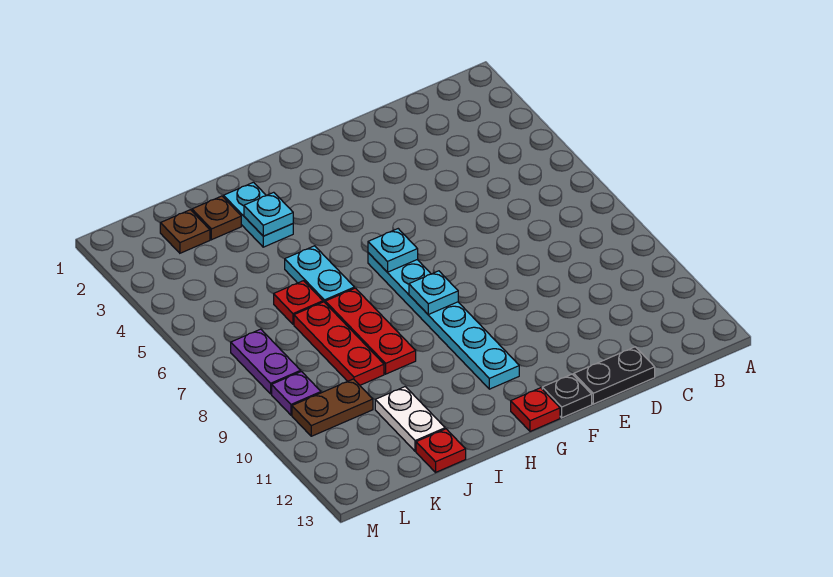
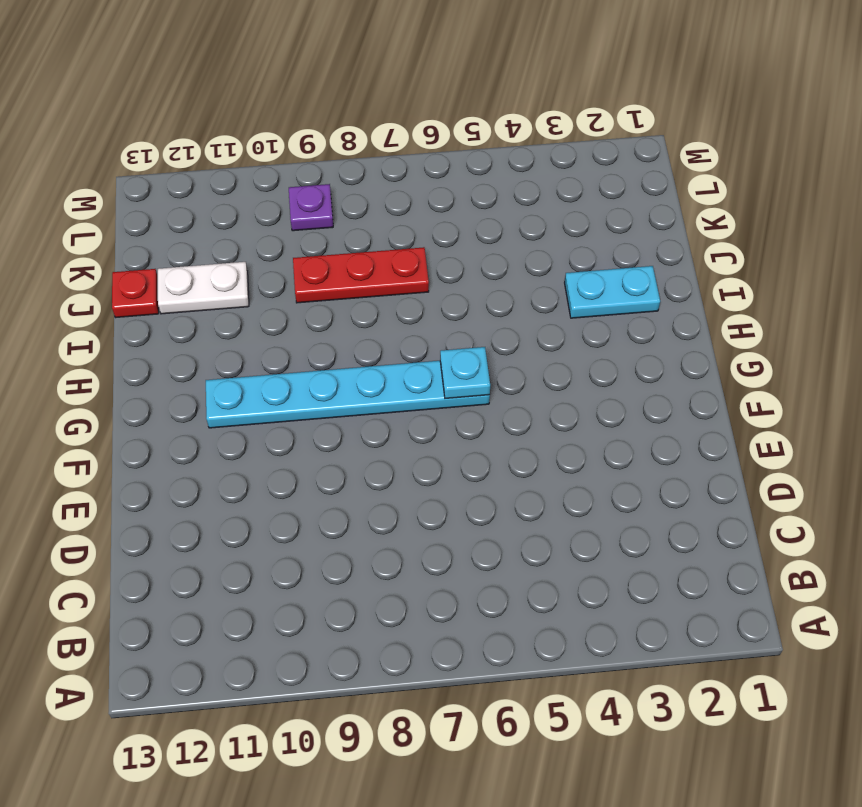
none -> black plate D13:E13 level 1
none -> black plate F13 level 1
none -> red plate G13 level 1

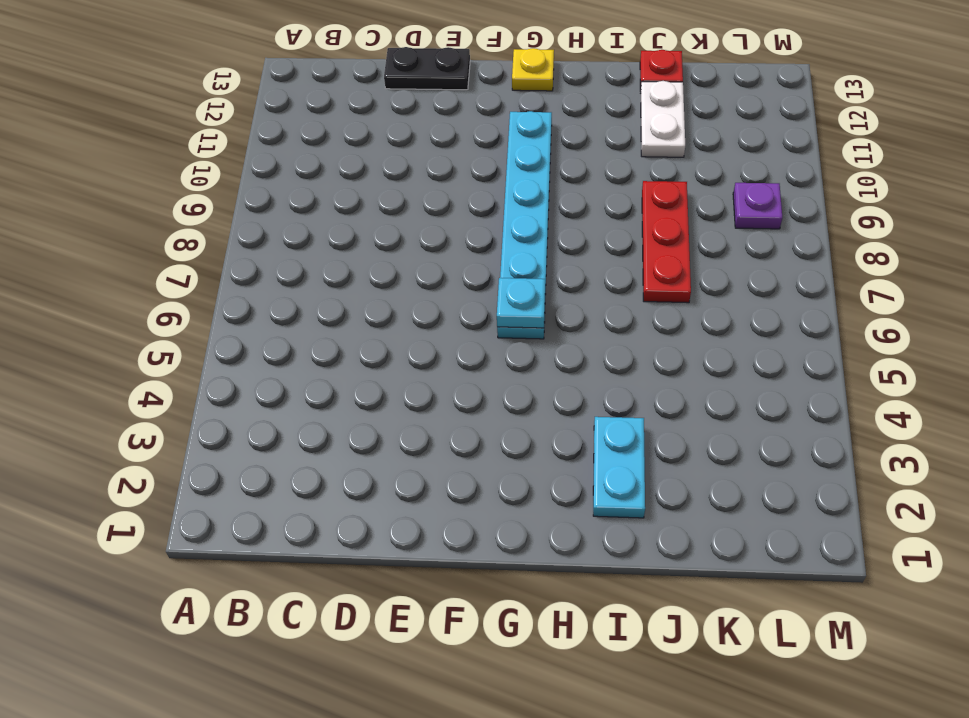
yellow plate G13 level 1 -> red plate G13 level 1
none -> black plate F13 level 1
none -> cyan plate I5:I6 level 1
none -> red plate I7:I9 level 1

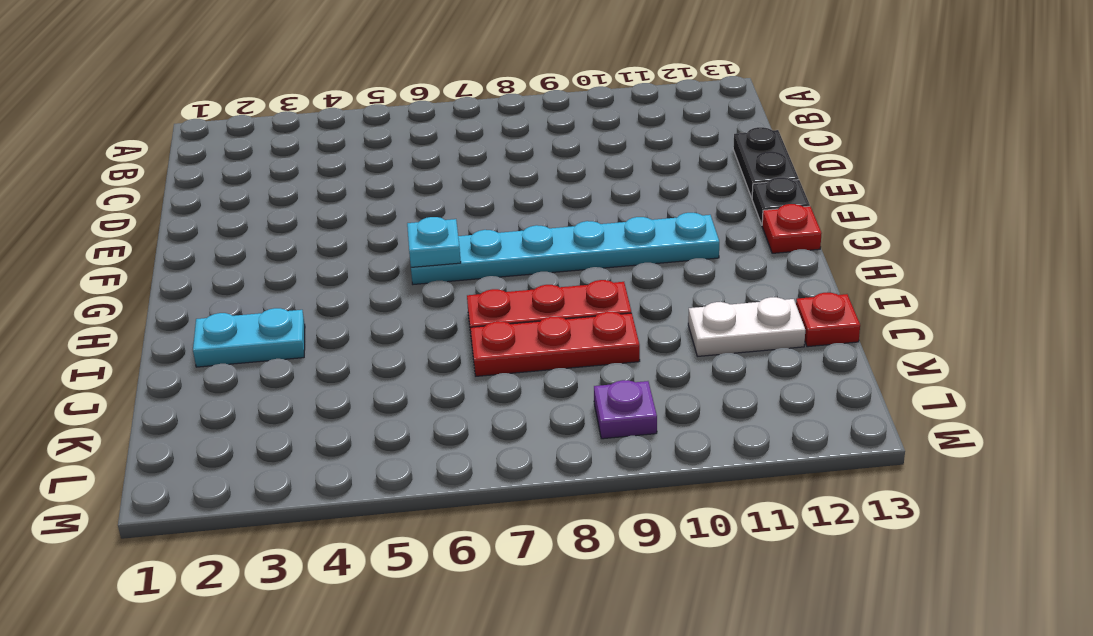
none -> cyan plate I5:I6 level 1
none -> brown plate J2 level 1
none -> red plate J6 level 1

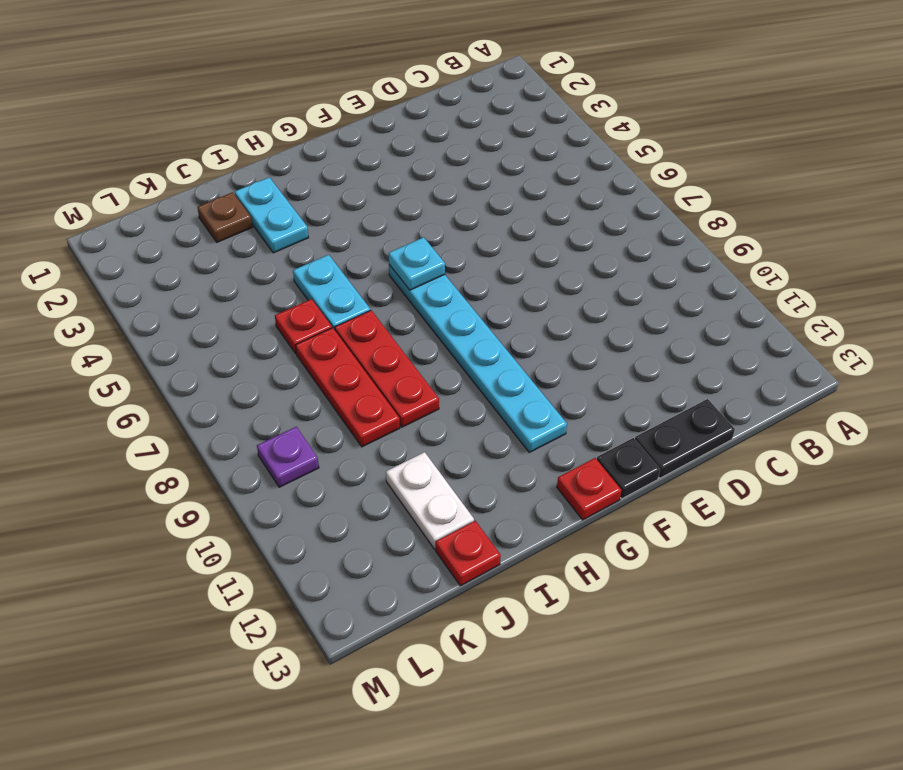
none -> brown plate K2 level 1
none -> brown plate K10:L10 level 1
none -> purple plate L7:L8 level 1

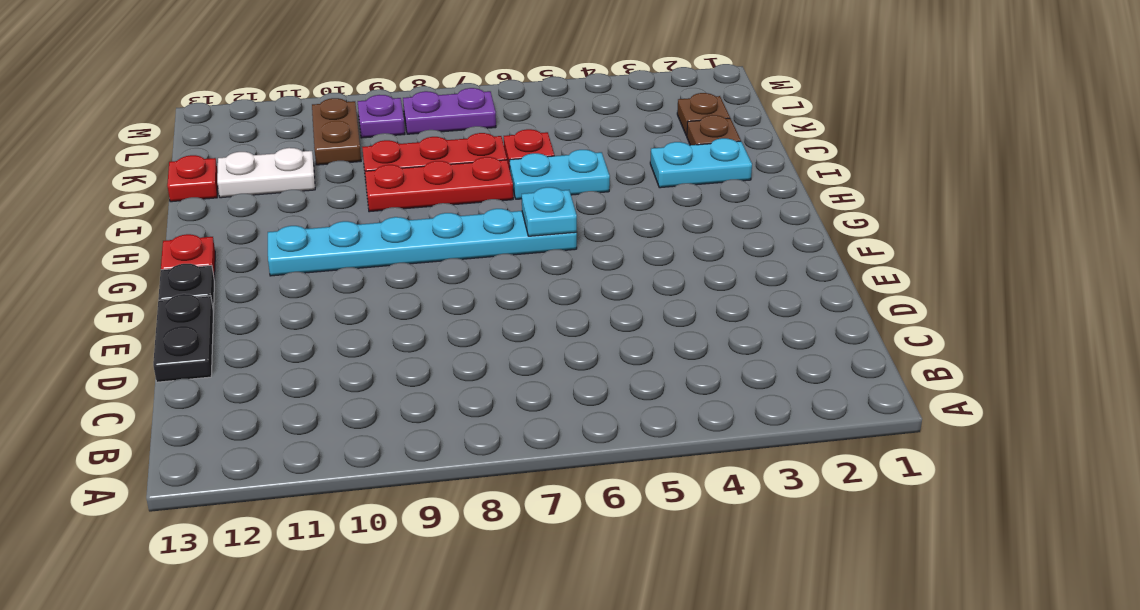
none -> cyan plate G8 level 2
none -> cyan plate I3 level 2

